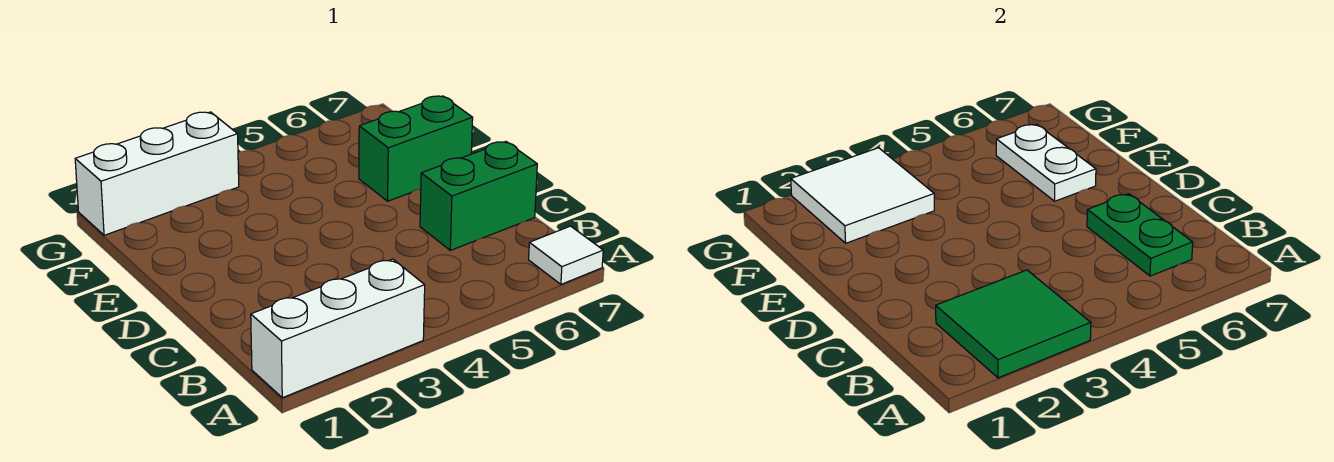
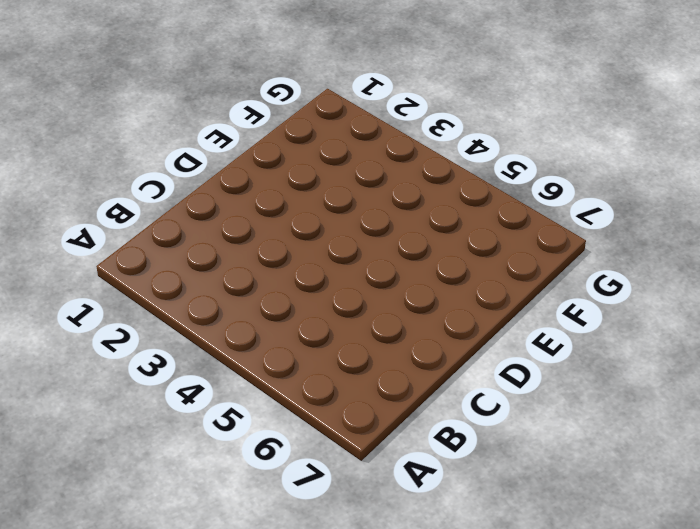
none -> white brick A1:A3 level 1
none -> white tile A7 level 1

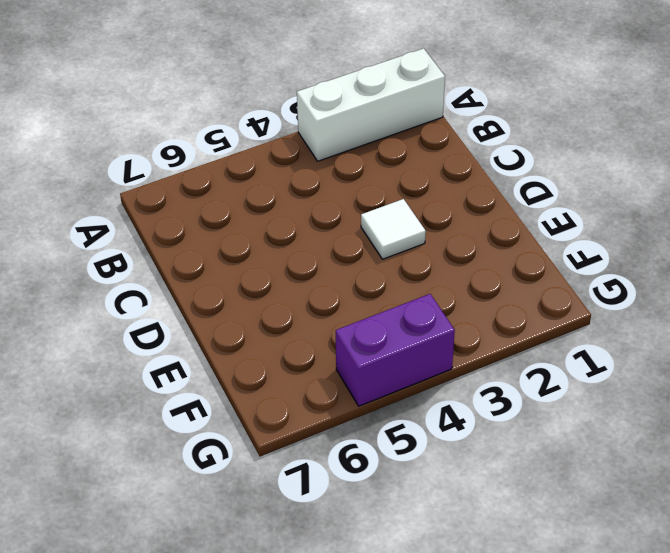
white tile D3 level 1 -> white tile A7 level 1
purple brick G4:G5 level 1 -> none
none -> green brick C6:C7 level 1
none -> green brick E6:E7 level 1

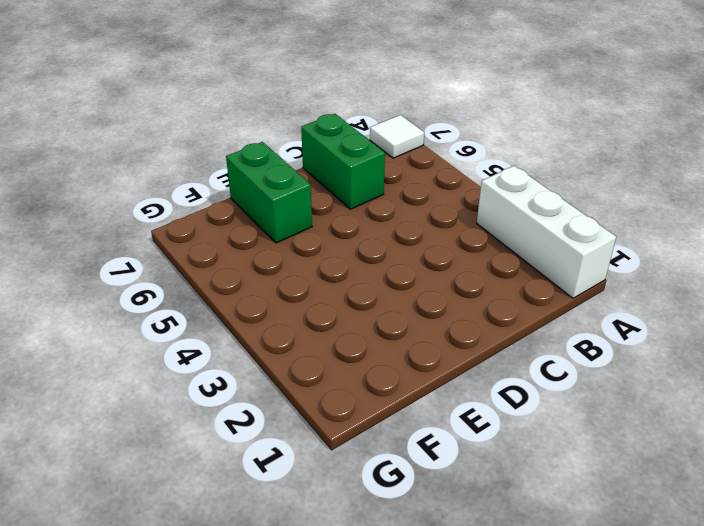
none -> white brick G1:G3 level 1
none -> green tile A2:B3 level 2

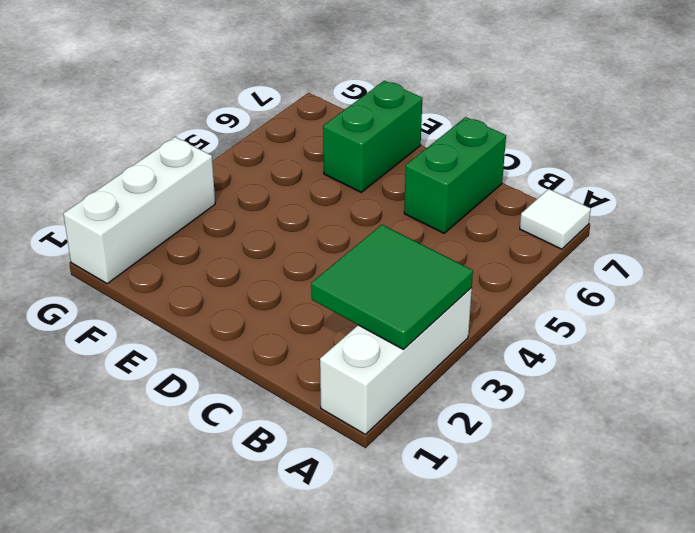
none -> green plate B6:C6 level 2
none -> white plate E6:F6 level 2

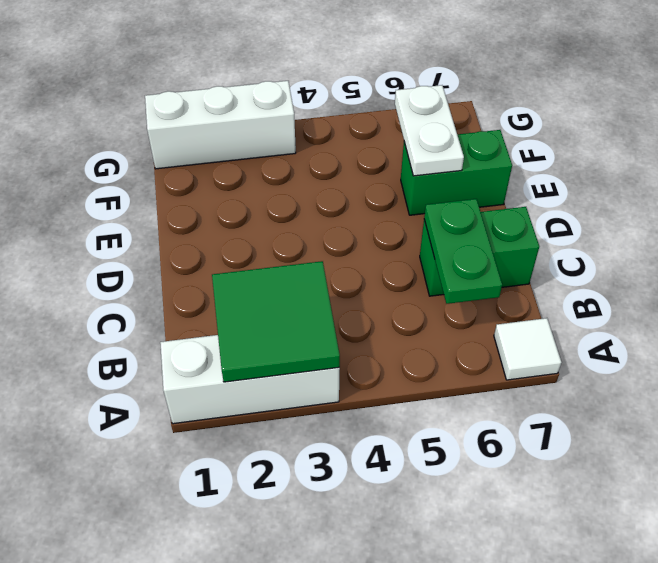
none -> white tile F2:G3 level 2

